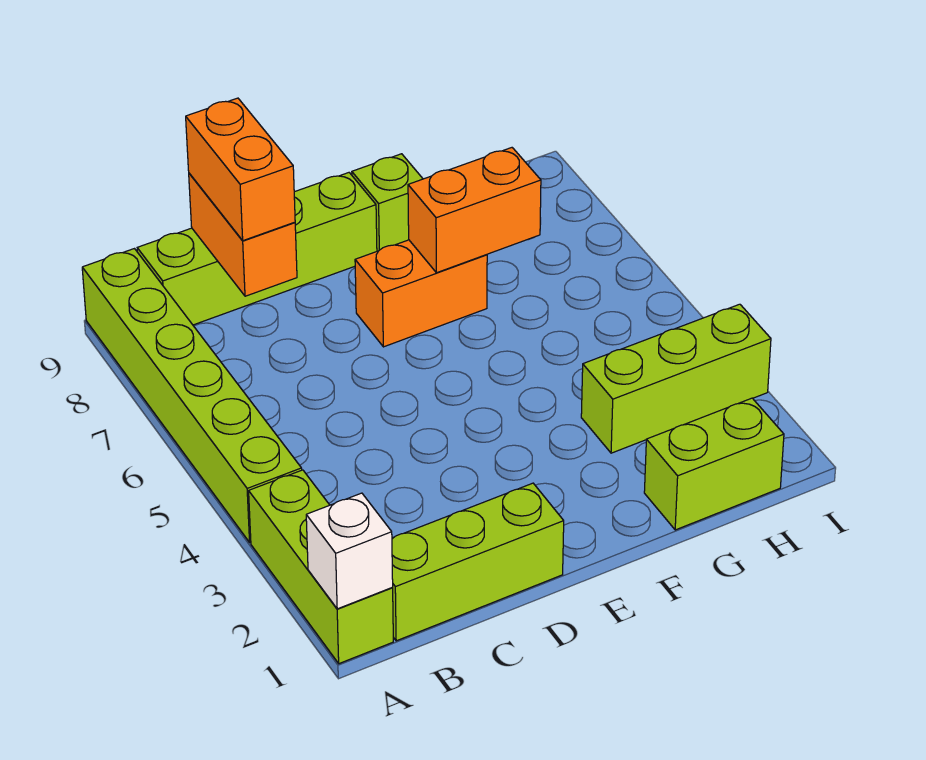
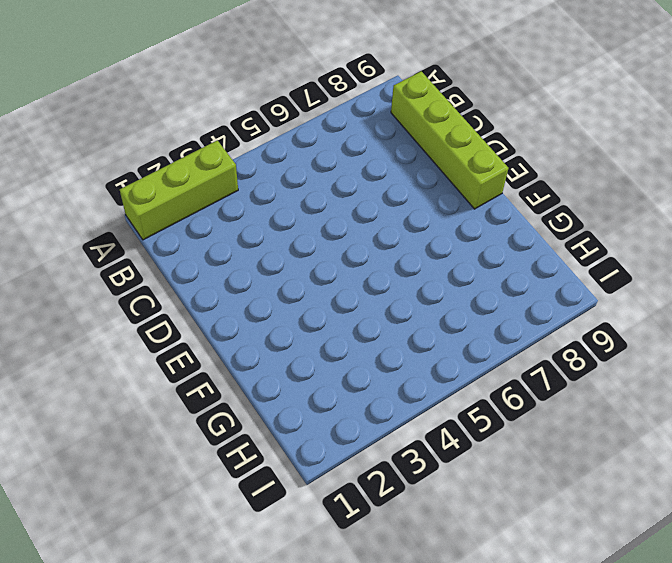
none -> lime brick A4:A9 level 1
none -> lime brick B1:D1 level 1
none -> orange brick E7:F7 level 1

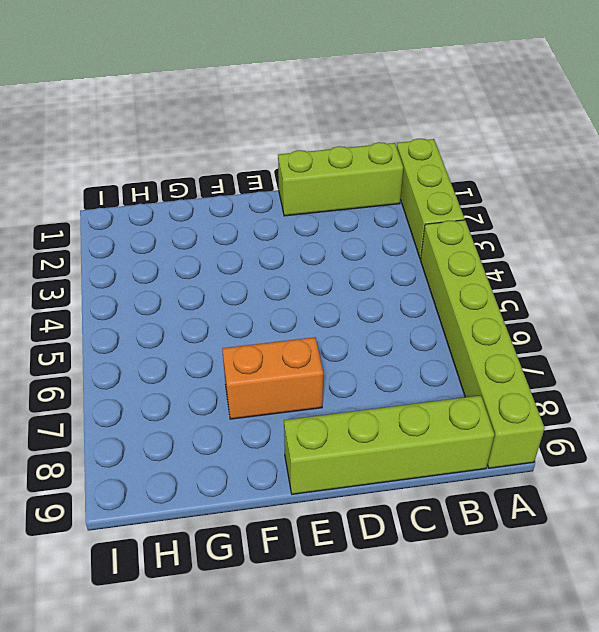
none -> lime brick F9 level 1
none -> lime brick G1:H1 level 1
none -> lime brick G3:I3 level 1

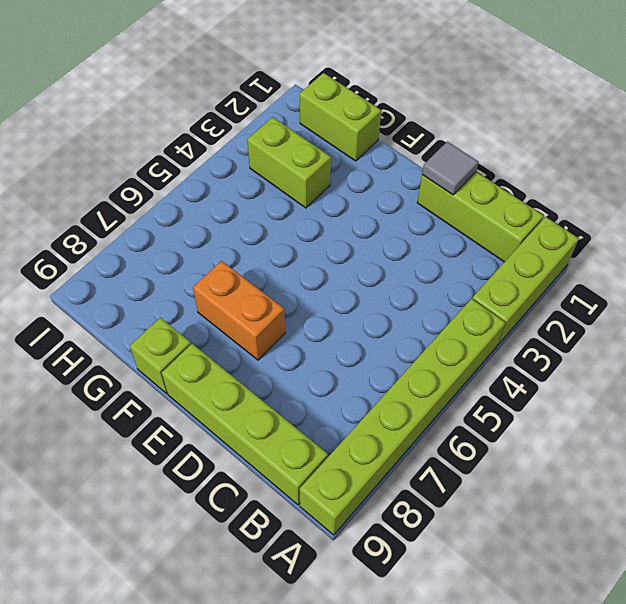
grey tile D1 level 2 -> none
lime brick G3:H3 level 1 -> lime brick G3:I3 level 1
none -> white brick A1 level 2
none -> orange brick C8:C9 level 2
none -> orange brick F7:G7 level 2

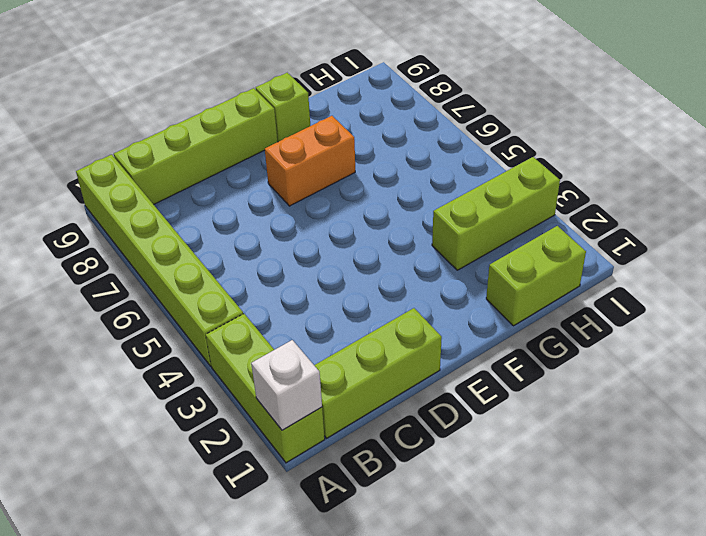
none -> orange brick C8:C9 level 2
none -> orange brick F7:G7 level 2
none -> orange brick C8:C9 level 3

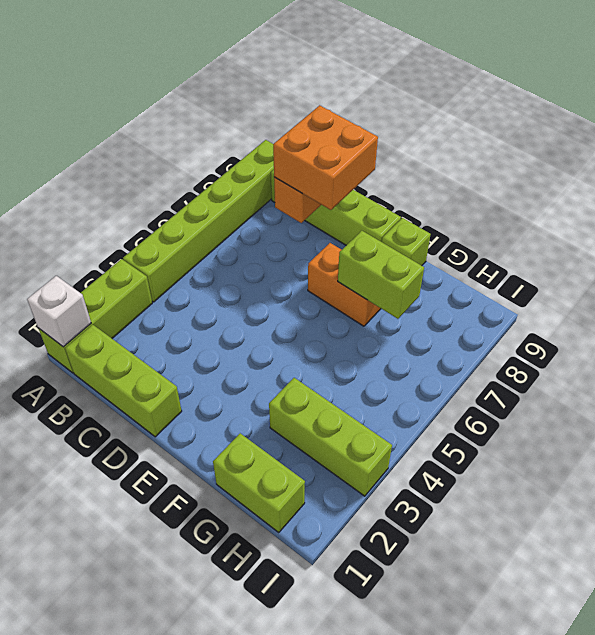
orange brick C8:D9 level 3 -> orange brick C8:C9 level 3
lime brick F7:G7 level 2 -> orange brick F7:G7 level 2

